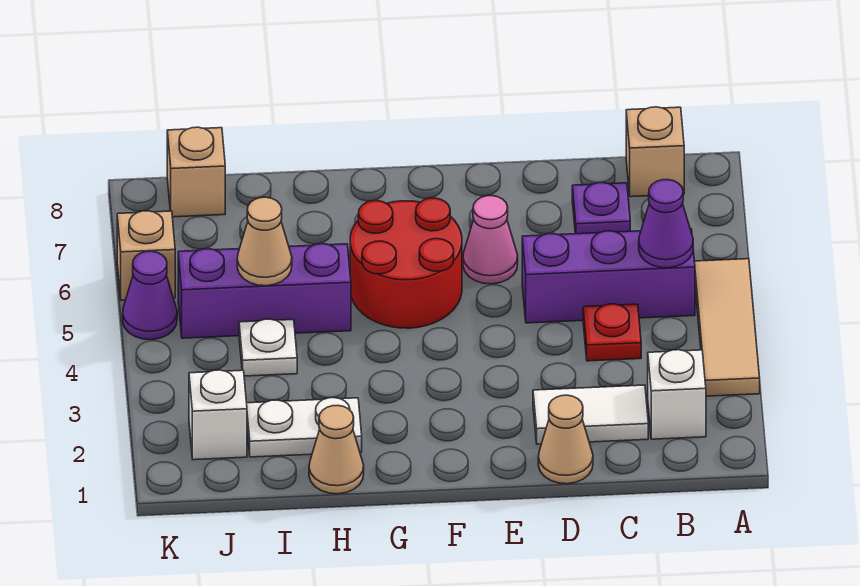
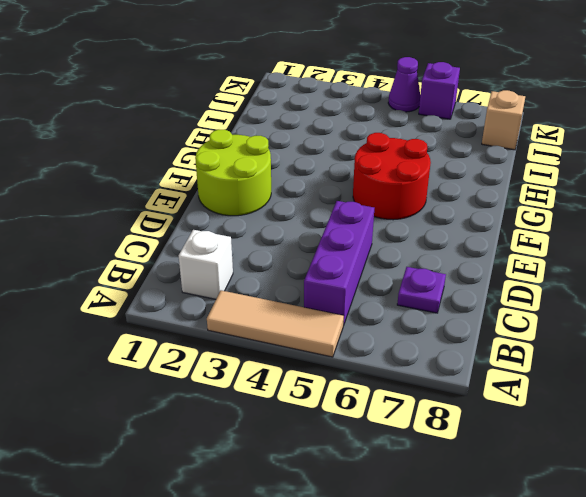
lime round brick E1:F2 level 1 -> none
purple brick K6 level 1 -> tan brick K6 level 1
none -> tan brick B8 level 1
none -> white tile C2:D2 level 1
none -> red plate C4 level 1

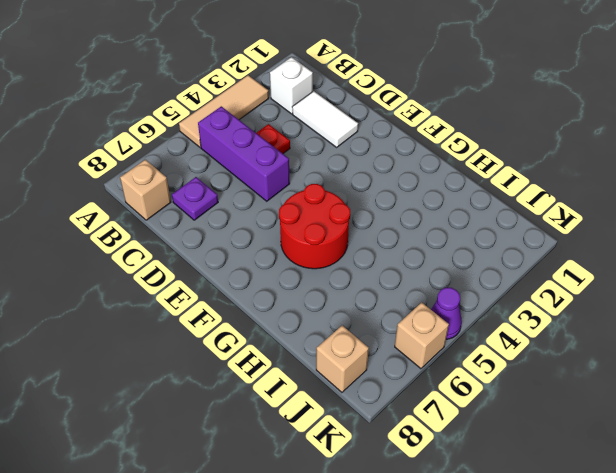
none -> tan cone D1 level 1
none -> pink cone E6 level 1
none -> tan cone H1 level 1

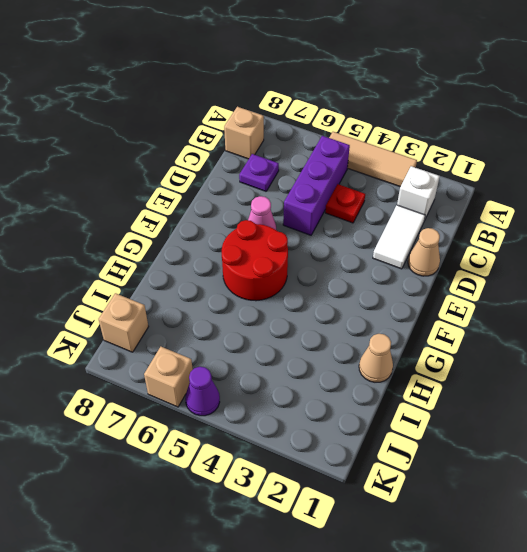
none -> white plate H2:I2 level 1
none -> purple brick H5:J5 level 1
none -> white plate I4 level 1

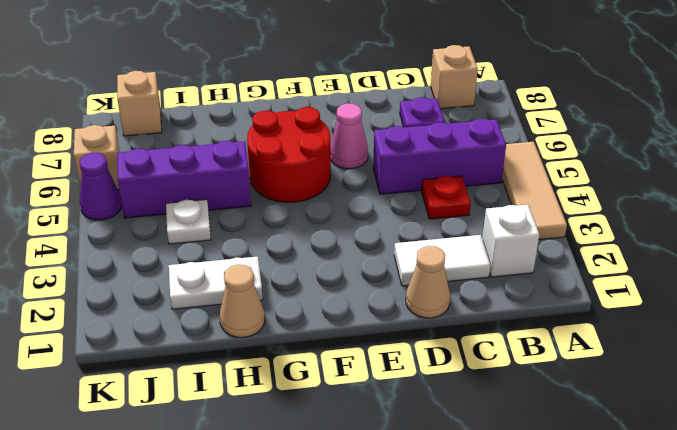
none -> white brick J2 level 1
none -> purple cone B5 level 2
none -> tan cone I5 level 2

